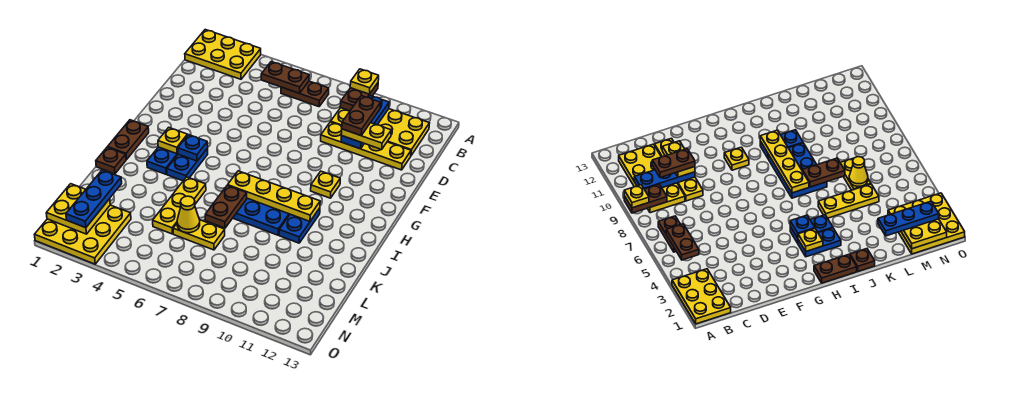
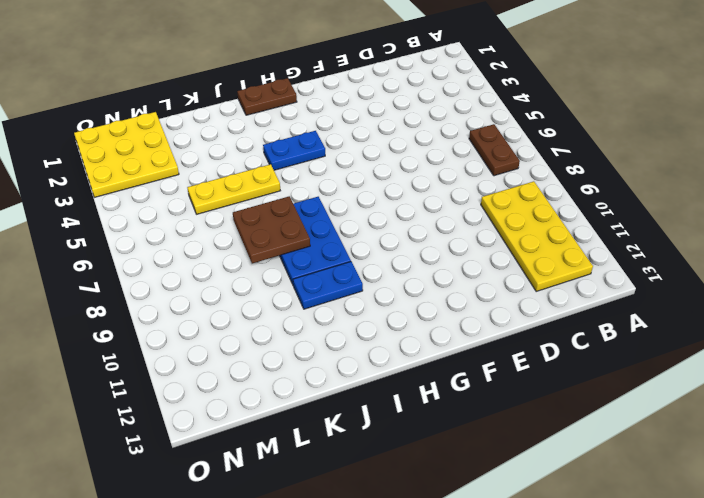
brown plate J7:K8 level 2 -> brown plate J7:K7 level 2
none -> yellow plate A1:B3 level 1
none -> yellow plate D9:D12 level 1
none -> yellow plate G10 level 1

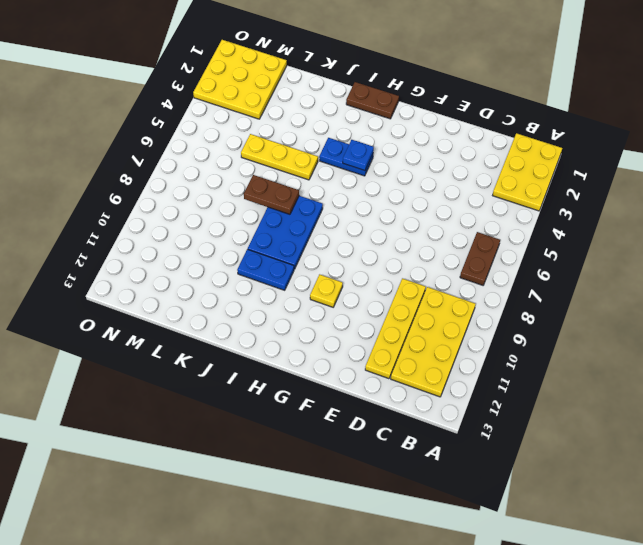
none -> blue plate H3:I3 level 1
none -> brown plate J1 level 1
none -> yellow plate L6:L7 level 1

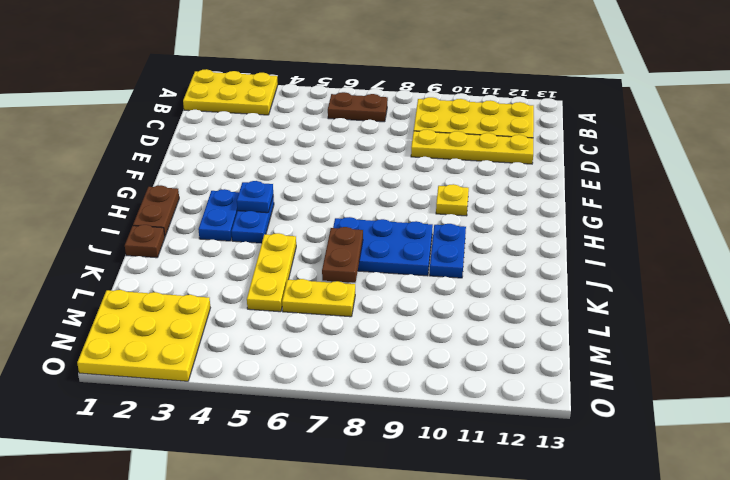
none -> brown plate A9:B9 level 2
none -> brown plate B5:B6 level 2
none -> blue plate B10:D10 level 2

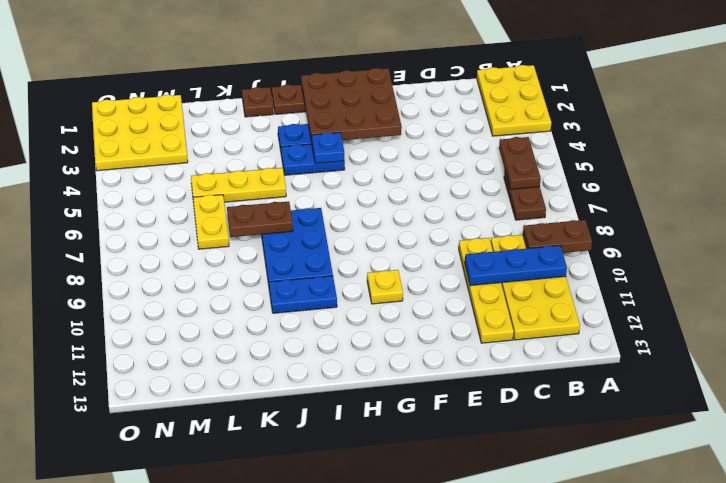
brown plate F1:H3 level 2 -> yellow plate H3 level 2
none -> yellow plate I7:I10 level 2
none -> yellow cone L6 level 2
none -> yellow plate M1:N2 level 2

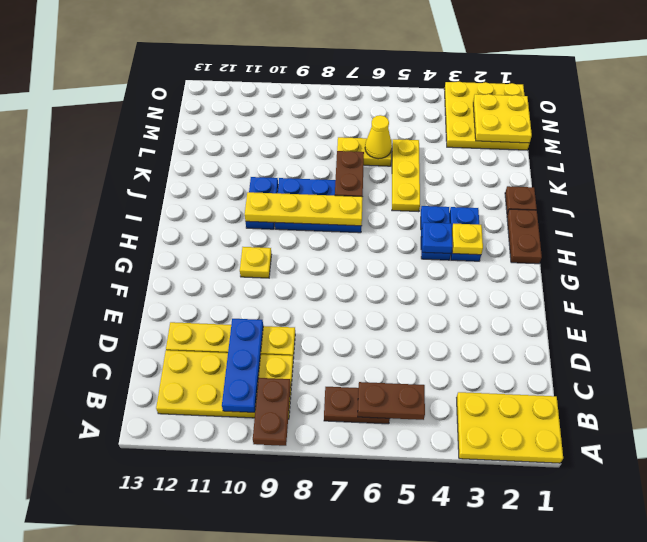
none -> yellow plate A9 level 3
none -> yellow plate D10:D11 level 3
none -> blue plate L2:N2 level 3

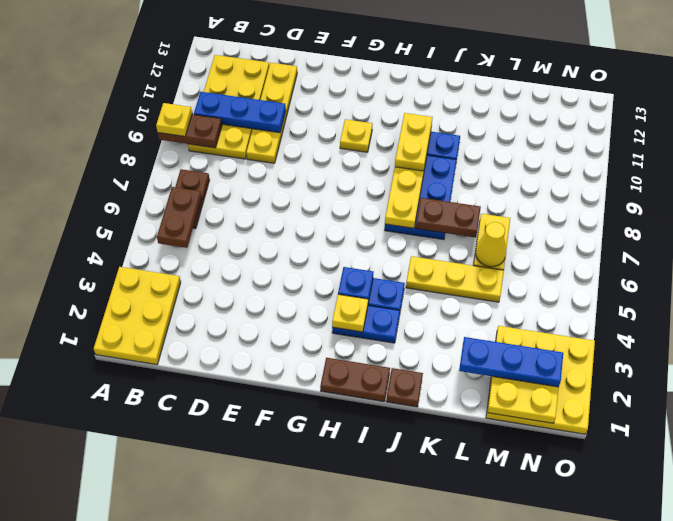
yellow plate I9:I10 level 3 -> yellow plate D10:D11 level 3
none -> brown plate C10:D10 level 4

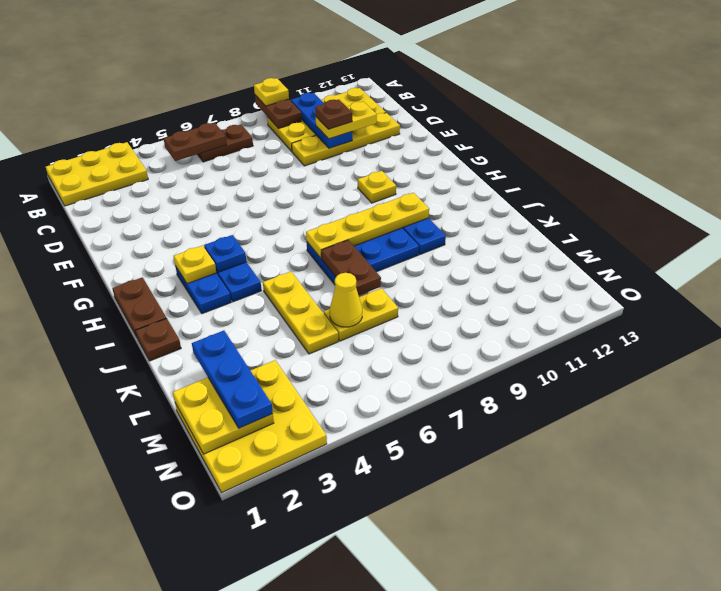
brown plate D10 level 4 -> brown plate C10:D10 level 4

